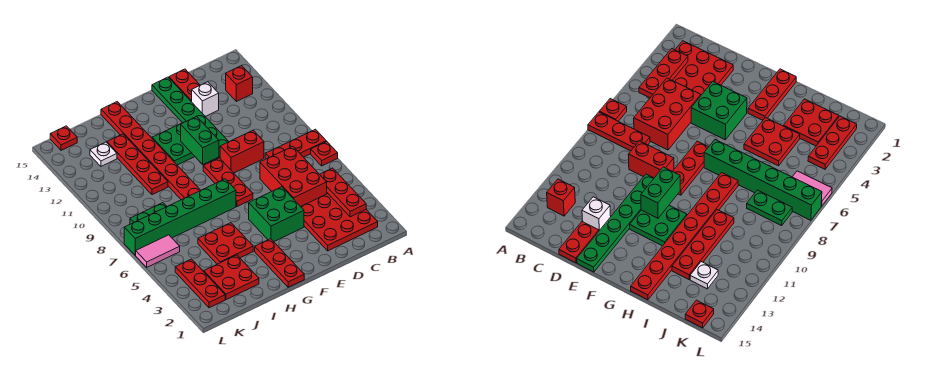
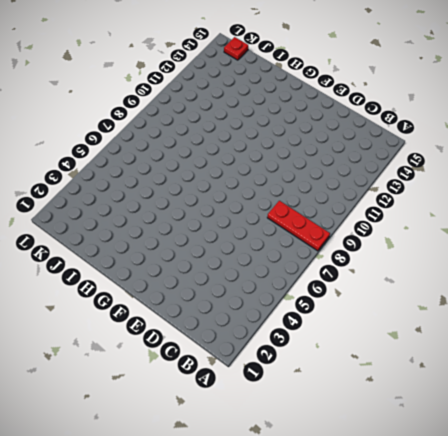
none -> red plate A7 level 1
none -> red plate B2:D4 level 1
none -> red brick B13 level 1

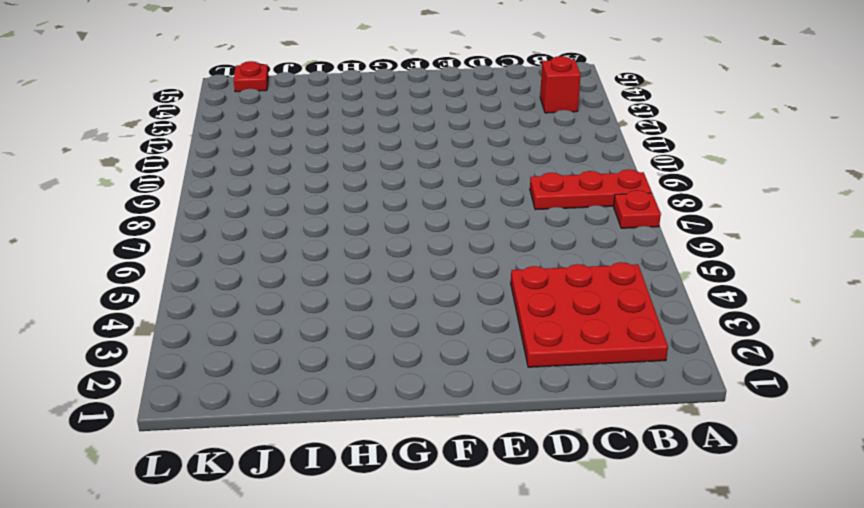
none -> red brick C5:D7 level 1
none -> red brick D9:E9 level 1
none -> white brick D13 level 1

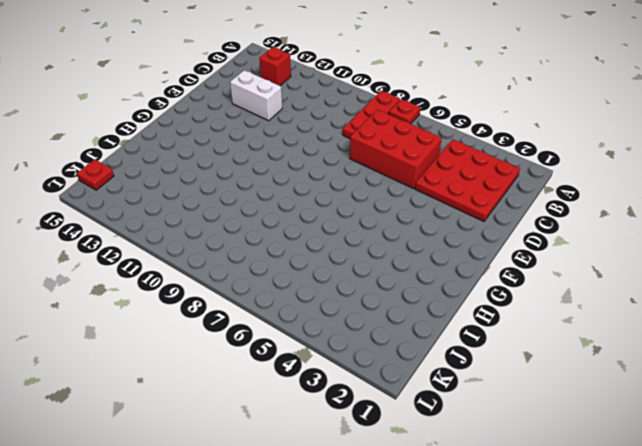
white brick D12:D13 level 1 -> white brick D13 level 1
none -> red brick D9:E9 level 1
none -> red plate D14:D15 level 1
none -> green brick E4:F5 level 1

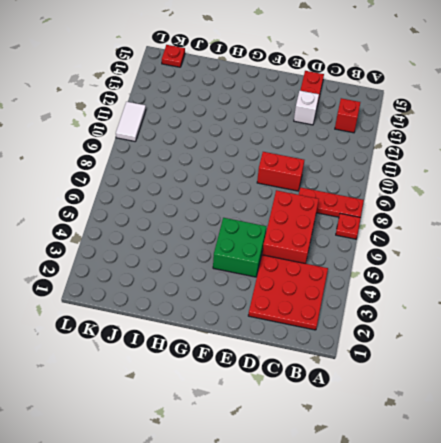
white tile L10:L11 level 1 -> none
none -> green plate E10:E15 level 1
none -> red plate F7:F9 level 1
none -> green plate F11:G12 level 1

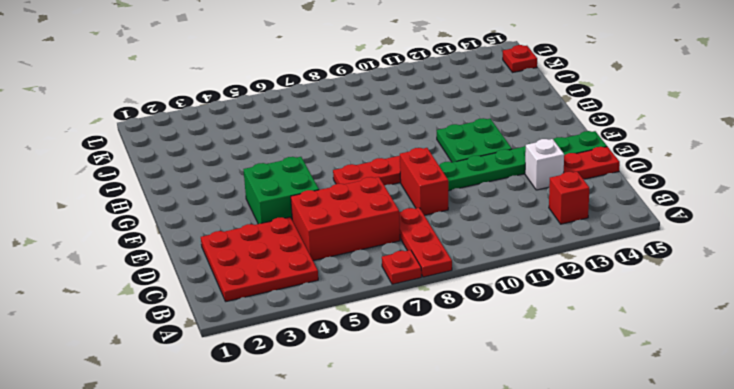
none -> red plate G1:G3 level 1
none -> green brick G7:L7 level 1
none -> red plate H4:I5 level 1

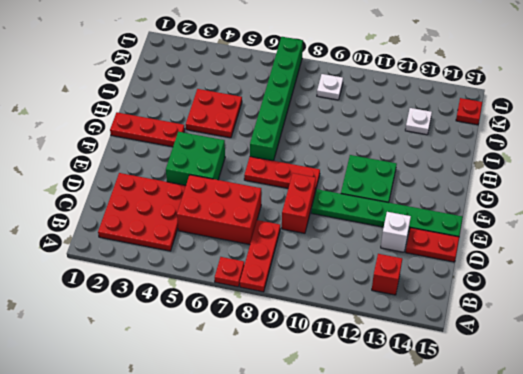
white plate K9 level 1 -> none
none -> red plate H8:H15 level 1
none -> red plate I2:J3 level 1
none -> red plate I10:I13 level 1

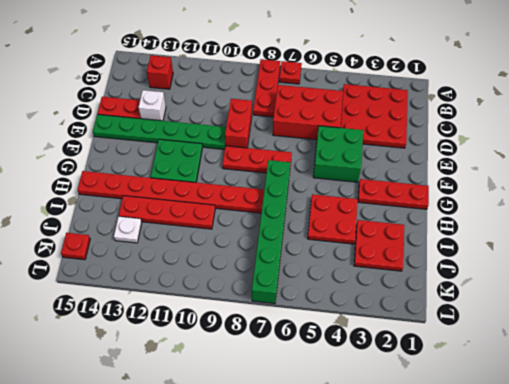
none -> green plate J8:K8 level 1
none -> red plate K2:K4 level 1
none -> pink tile K6:L6 level 1

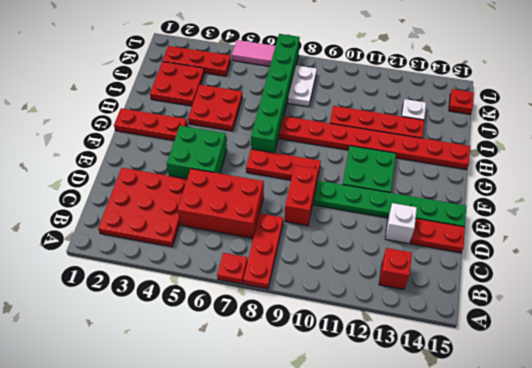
white plate J8:K8 level 1 -> green plate J8:K8 level 1
pink tile L5:L6 level 1 -> pink tile K6:L6 level 1
none -> red plate B3:B5 level 2
none -> green brick F10:F11 level 2

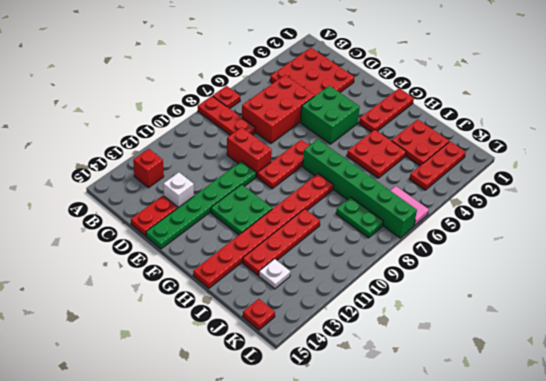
none -> red plate B3:B5 level 2
none -> green brick F10:F11 level 2

